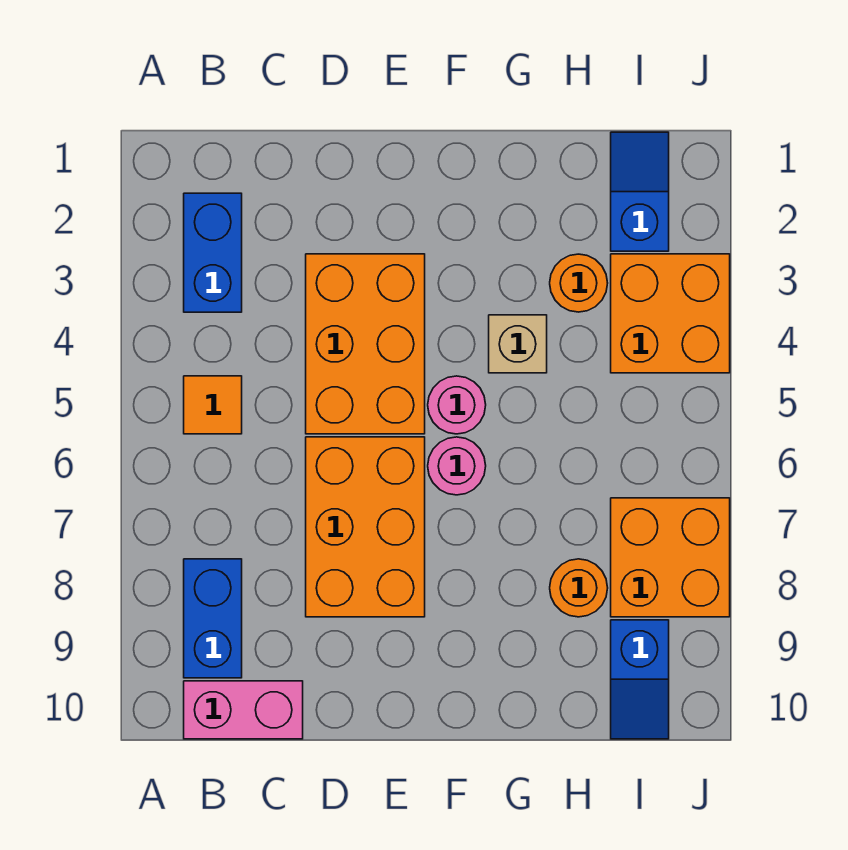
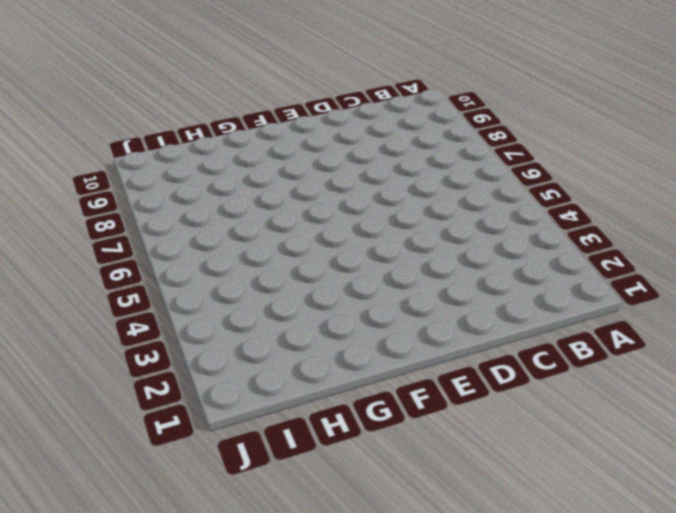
none -> blue brick B2:B3 level 1
none -> orange tile B5 level 1
none -> blue brick B8:B9 level 1

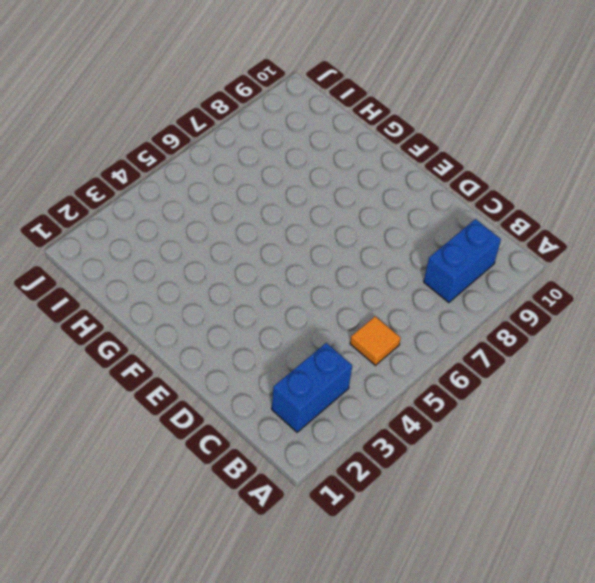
none -> pink brick B10:C10 level 1
none -> orange brick D3:E5 level 1
none -> orange brick D6:E8 level 1

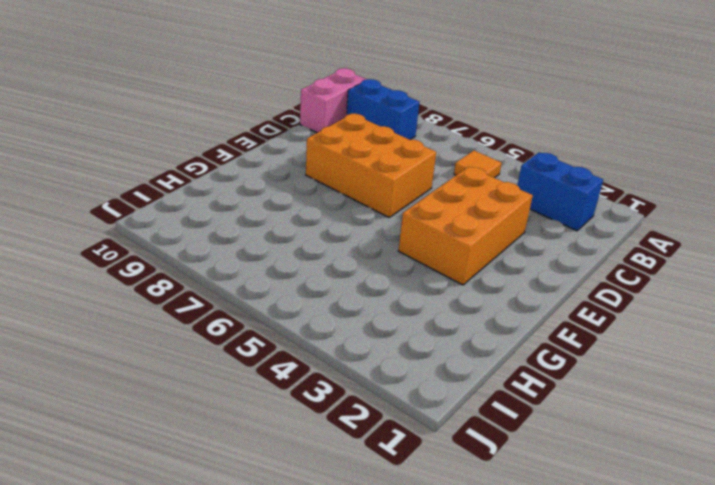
orange brick D3:F4 level 1 -> orange brick D3:E5 level 1
none -> pink round brick F5 level 1
none -> pink round brick F6 level 1
none -> tan brick G4 level 1

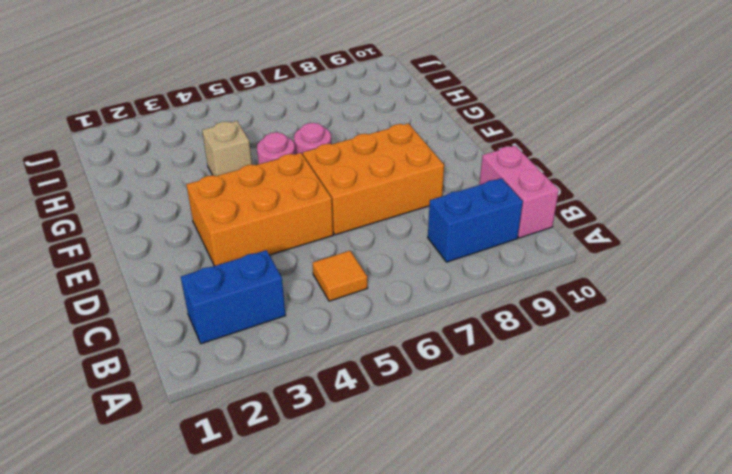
none -> orange round brick H3 level 1
none -> orange round brick H8 level 1
none -> blue slope I1:I2 level 1 top 2

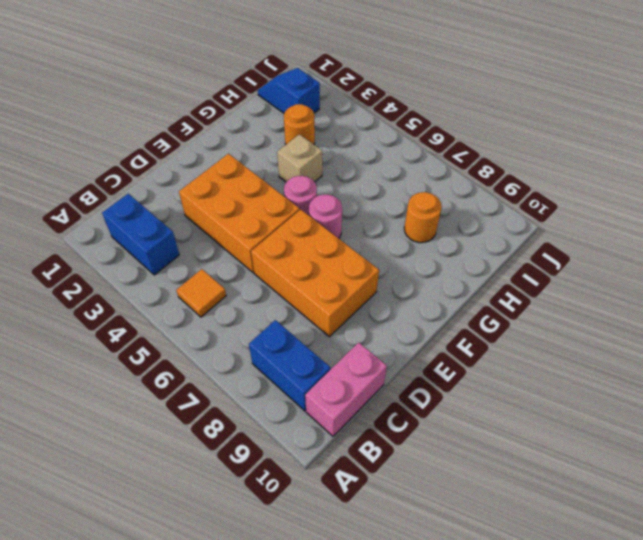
none -> orange brick I3:J4 level 1
none -> orange brick I7:J8 level 1
none -> blue slope I9:I10 level 1 top 9

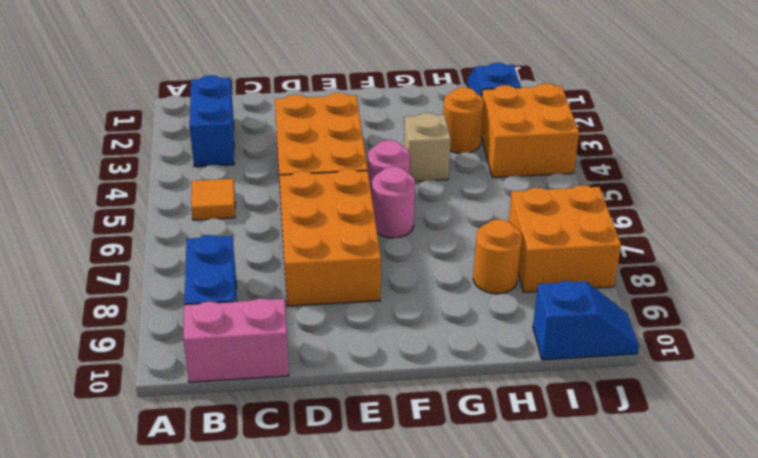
blue slope I10:J10 level 1 top I -> blue slope I9:I10 level 1 top 9

